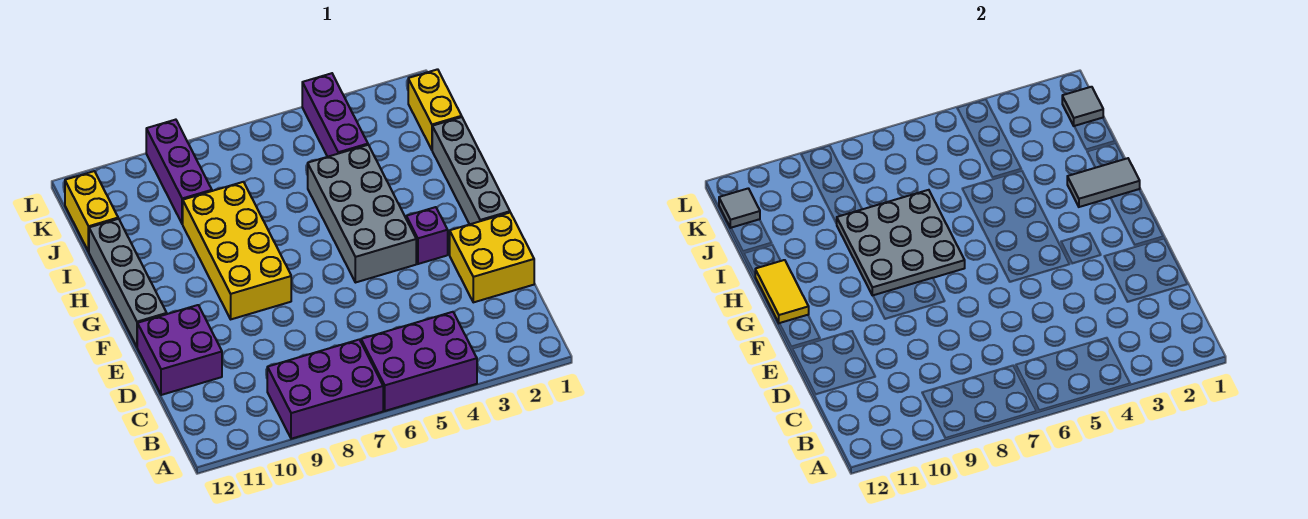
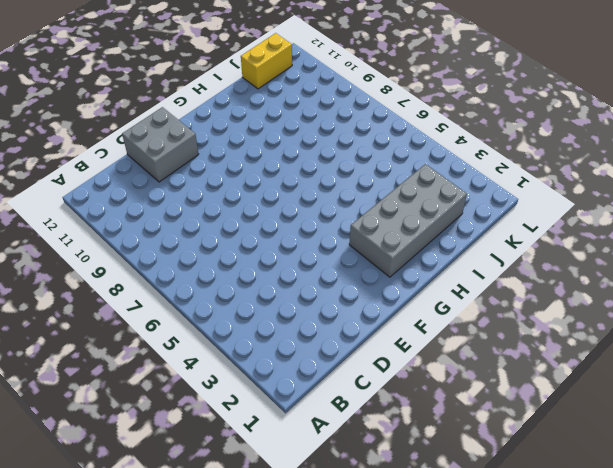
grey brick D11:E12 level 1 -> purple brick D11:E12 level 1
grey brick G2:J3 level 1 -> grey brick F4:I5 level 1
none -> purple brick A4:B6 level 1
none -> purple brick A7:B9 level 1
none -> yellow brick D1:E2 level 1

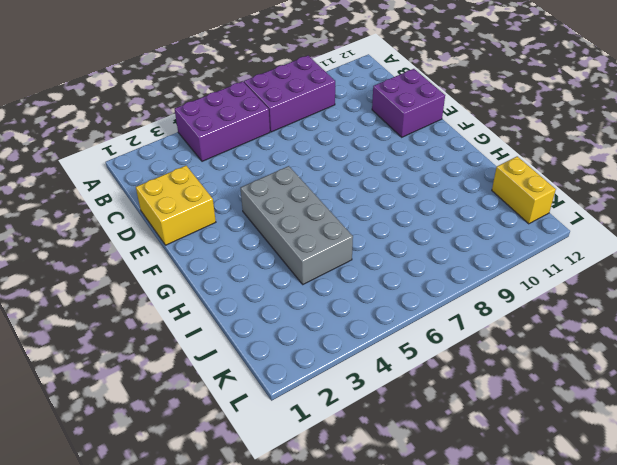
none -> grey brick F1:I1 level 1
none -> purple brick F3 level 1
none -> yellow brick F8:I9 level 1

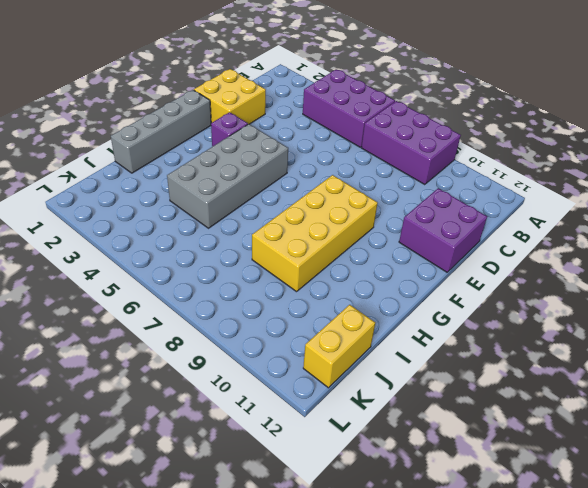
none -> grey brick F12:I12 level 1
none -> yellow brick J1:K1 level 1
none -> purple brick J4:L4 level 1

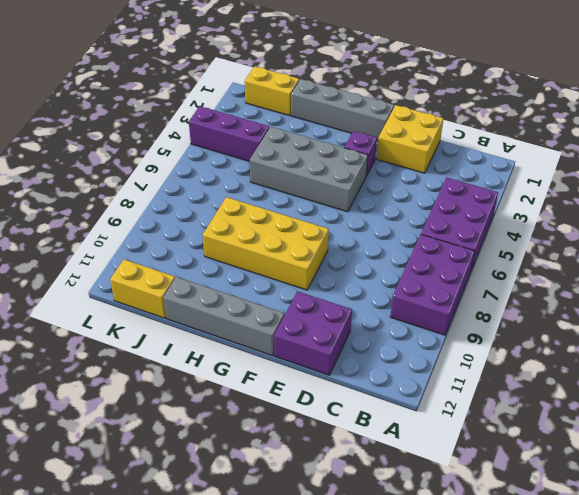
none -> purple brick J9:L9 level 1
none -> grey plate G7:I9 level 2
none -> yellow tile G12:H12 level 2

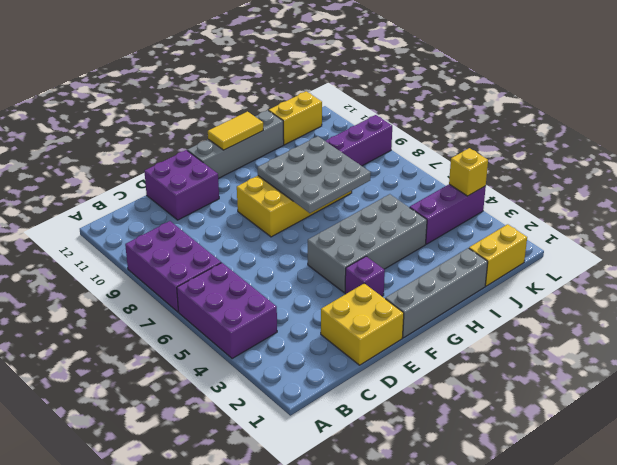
yellow brick L4 level 2 -> none
none -> grey tile H1:H2 level 2
none -> grey tile K1 level 2
none -> grey tile K12 level 2

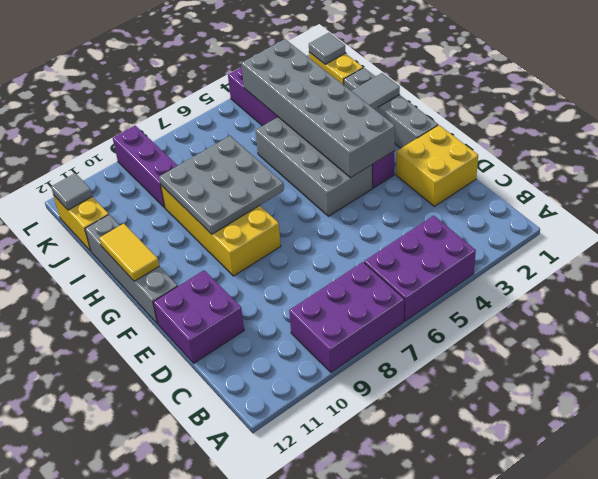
grey brick F3:K4 level 2 -> none

